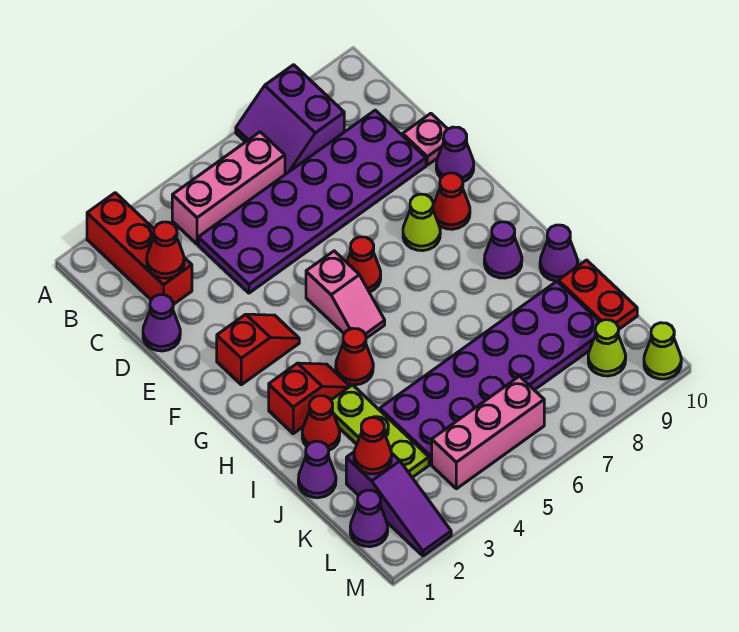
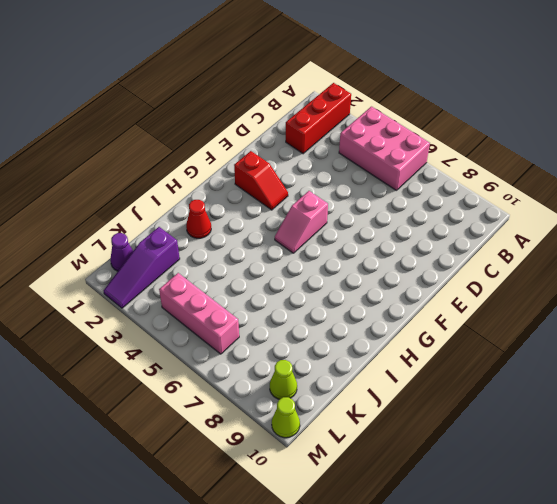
pink brick A4:B6 level 1 -> pink brick B4:B6 level 1
none -> purple slope A7:B8 level 1 top 8
none -> purple plate C4:D9 level 1
none -> purple cone D1 level 1

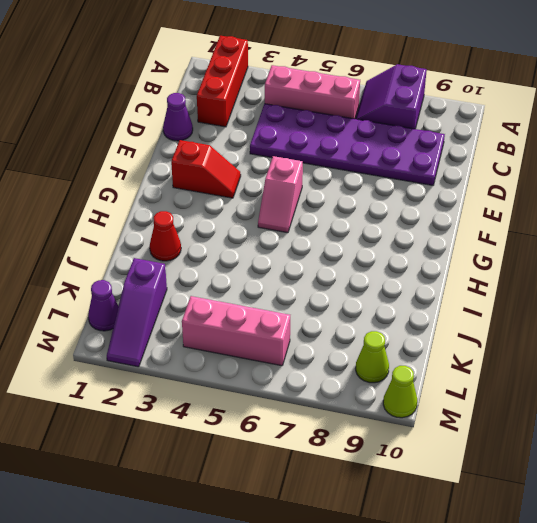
none -> pink plate D10 level 1
none -> purple cone E10 level 1
none -> red cone F6 level 1

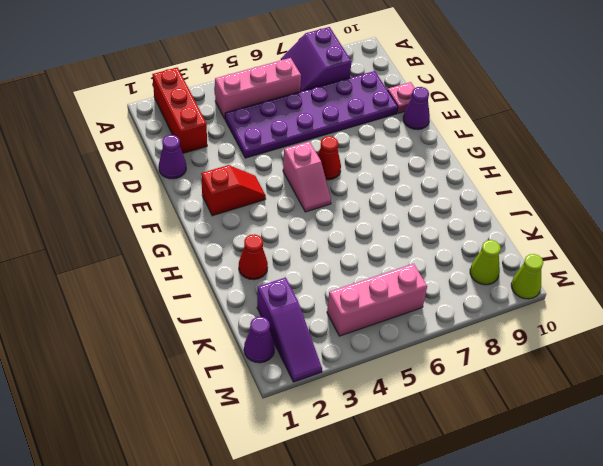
none -> lime cone F8 level 1
none -> red cone F9 level 1
none -> red slope H2:H3 level 1 top 2

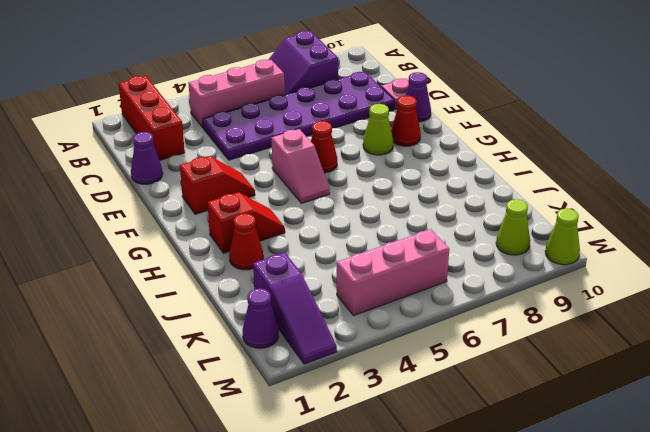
none -> red cone H4 level 1
none -> purple cone H9 level 1
none -> lime plate I3:K3 level 1

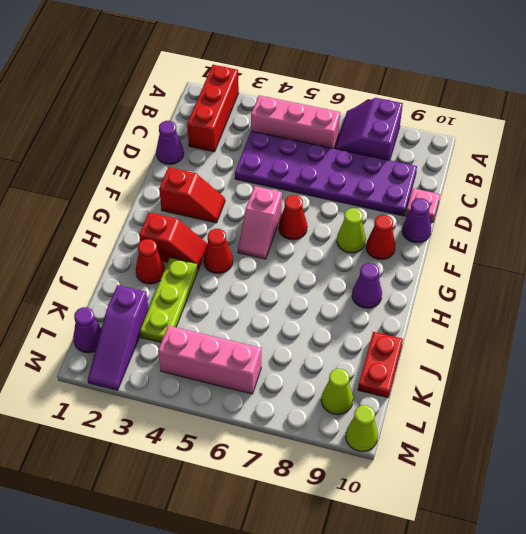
none -> purple cone I10 level 1
none -> purple cone J1 level 1
none -> purple plate J4:K9 level 1

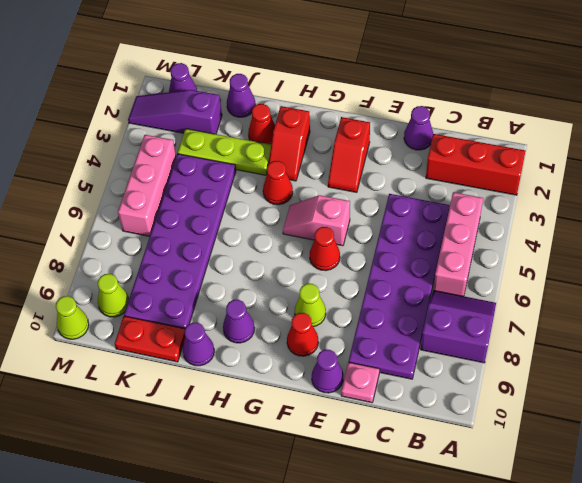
none -> red cone C2 level 2
none -> red cone K2 level 2

